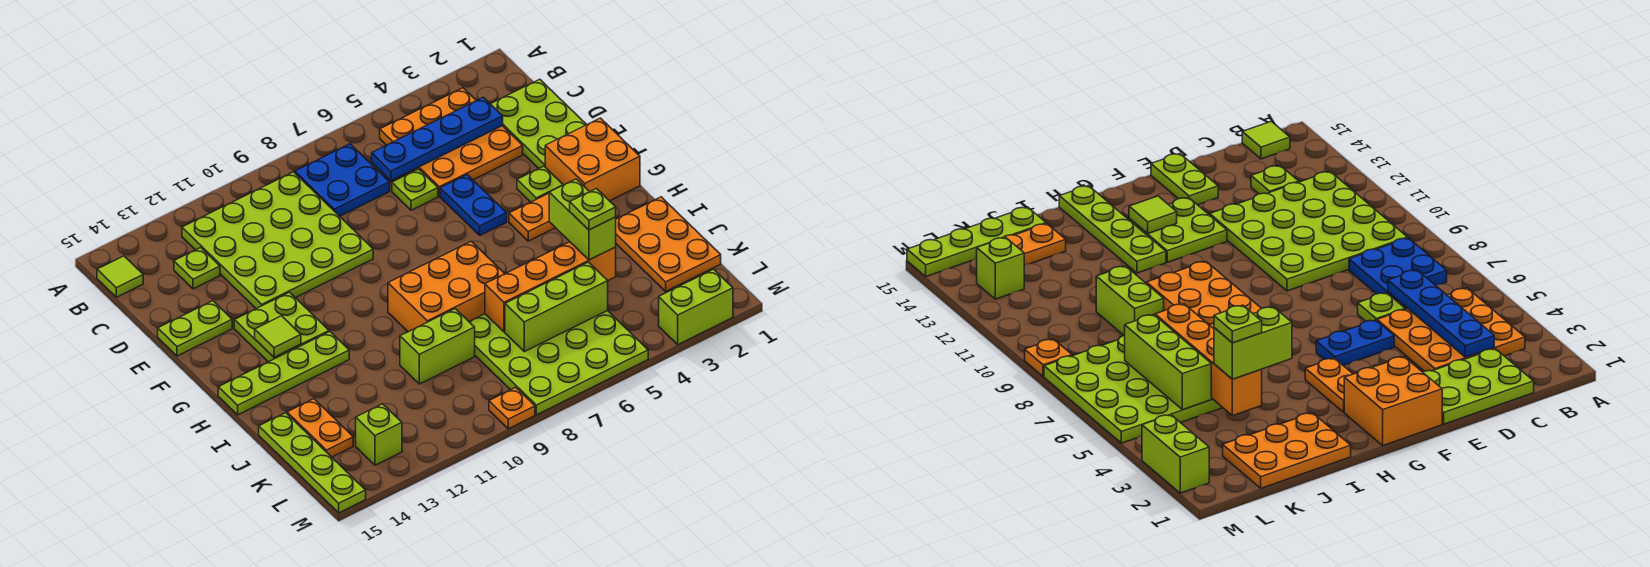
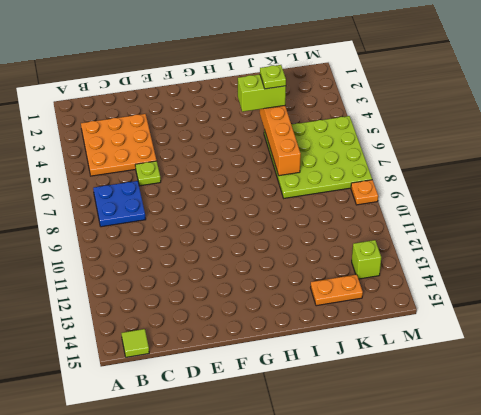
none -> lime plate B9:E12 level 1
none -> lime plate C1:E2 level 1
none -> lime plate C13 level 1

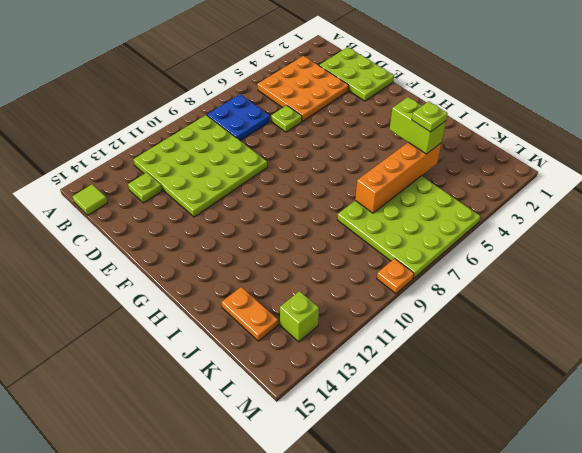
none -> blue plate E5:F5 level 1
none -> lime plate E14:E15 level 1
none -> orange brick F1:G2 level 1

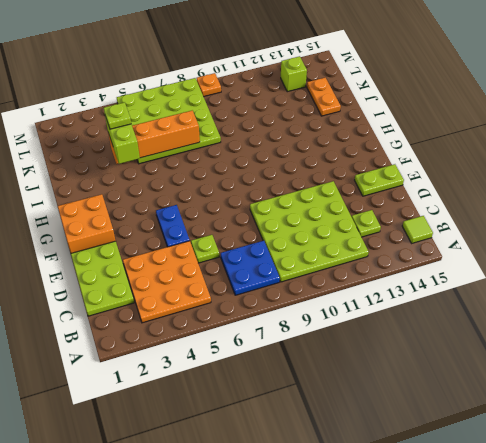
none -> lime plate F3 level 1
none -> lime plate F12:G13 level 1
none -> orange plate G3:G4 level 1

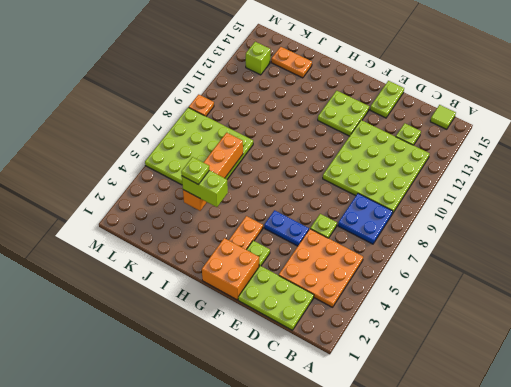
none -> orange brick H7:I9 level 1
none -> lime plate H12:H15 level 1
none -> orange plate I1:K2 level 1

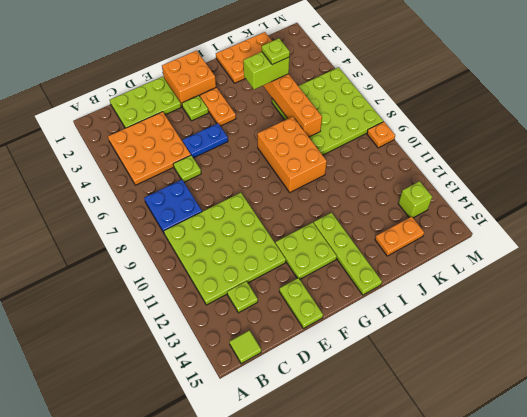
none -> lime brick J9:J10 level 1
none -> lime plate J15:M15 level 1
none -> lime brick M2:M3 level 1

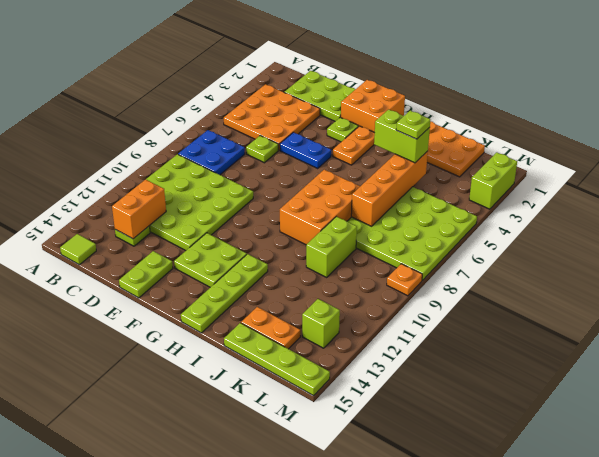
orange brick C12:C13 level 2 -> none
none -> blue plate C3:C6 level 2
none -> lime tile G13 level 2
none -> lime brick K5:K7 level 2

